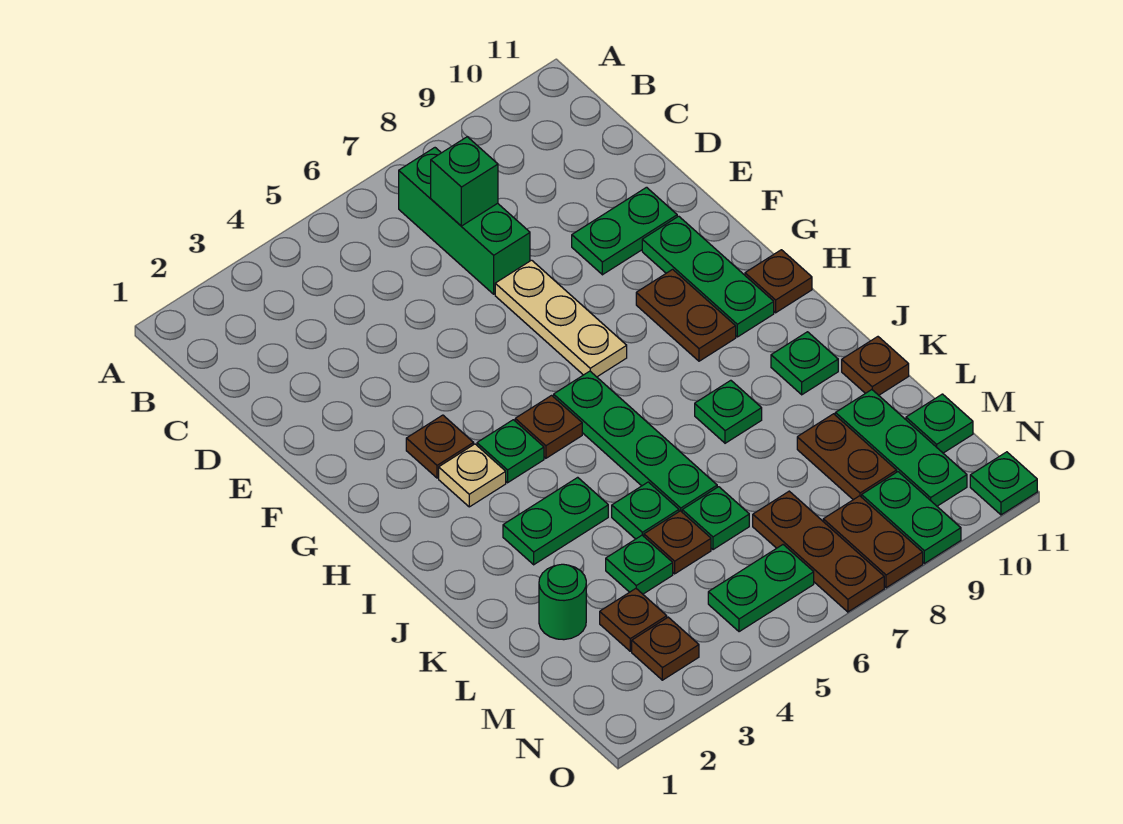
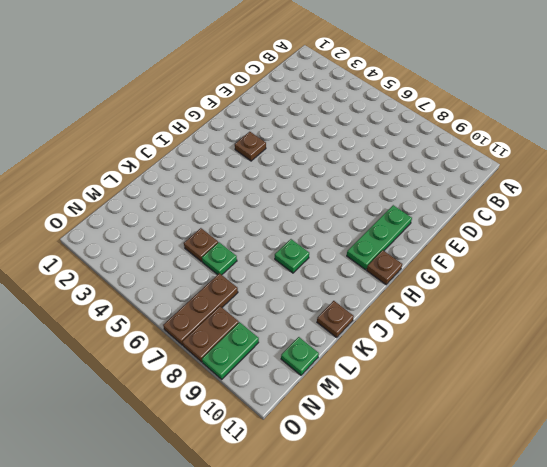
none -> green brick B7:D7 level 1
none -> tan plate E7:G7 level 1
none -> green plate E9:E10 level 1
none -> brown plate G9:H9 level 1

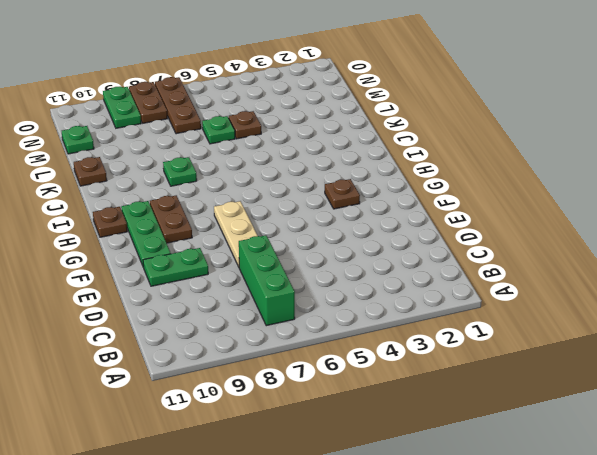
none -> tan plate H3 level 1
none -> green plate H4 level 1
none -> brown plate H5 level 1
none -> green plate H6:K6 level 1

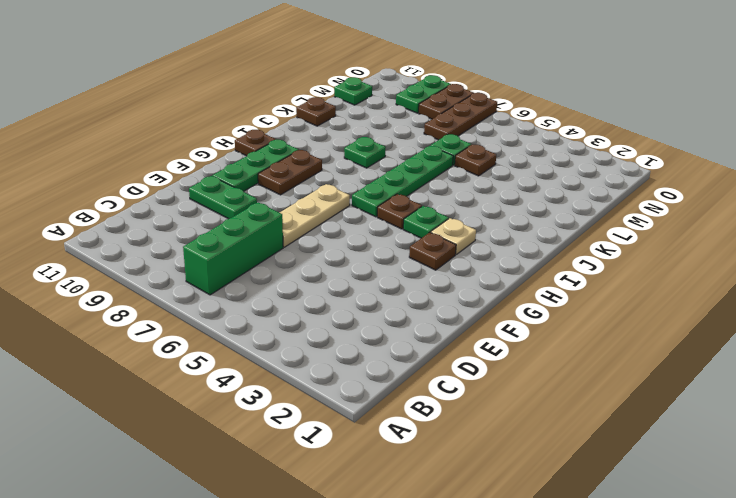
none -> green plate J3:J4 level 1
none -> green plate J10 level 1
none -> green plate K5 level 1
none -> green round brick L2 level 1

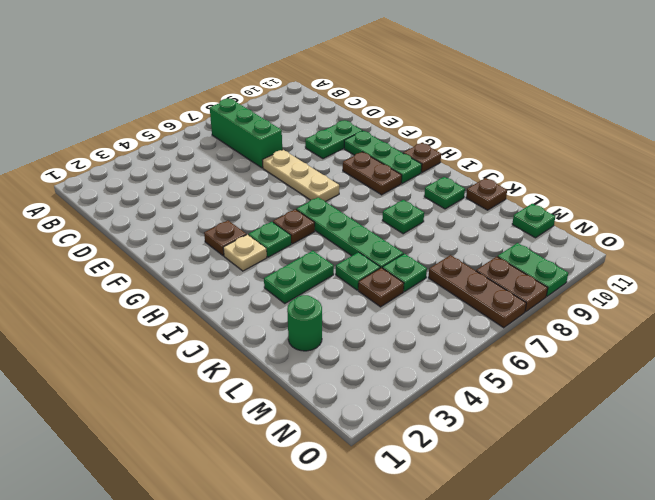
none -> green plate L4 level 1
none -> brown plate L9:M9 level 1
none -> green plate L10:N10 level 1
none -> brown plate M3 level 1

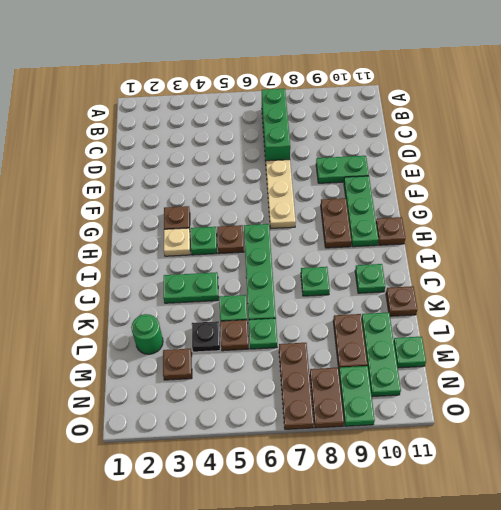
black plate L4 level 1 -> green plate L4 level 1
none -> brown plate N3 level 1
none -> green plate N5:N6 level 1
none -> green plate O11 level 1
none -> green brick C7 level 2

